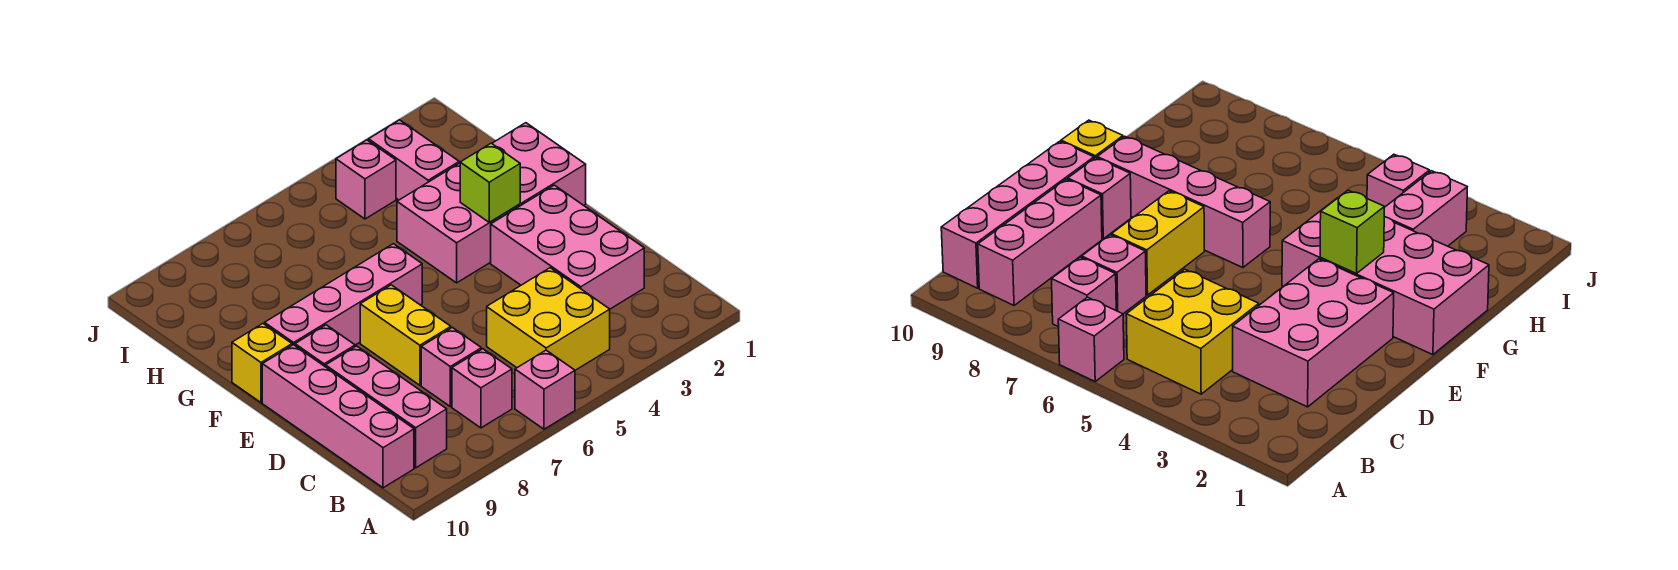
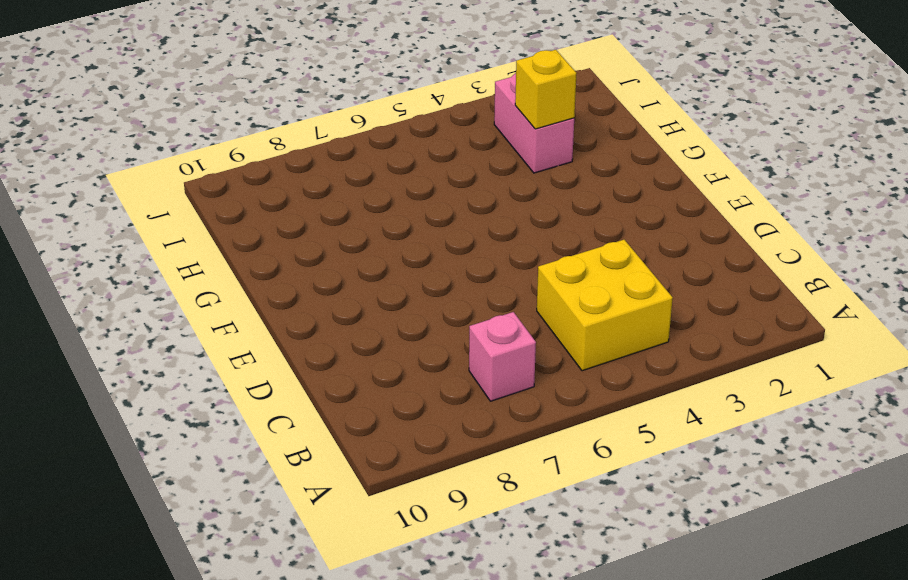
yellow brick H3 level 2 -> yellow brick F10 level 1
none -> pink brick A6 level 1
none -> pink brick B9:D9 level 1
none -> pink brick B10:E10 level 1

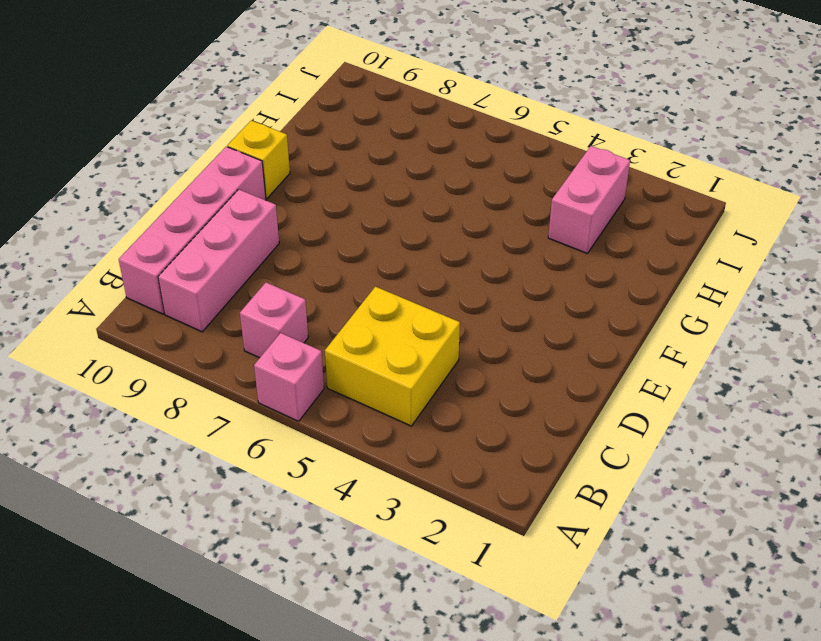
none -> pink brick C2:E3 level 1
none -> pink brick C7 level 1
none -> yellow brick D7:E7 level 1

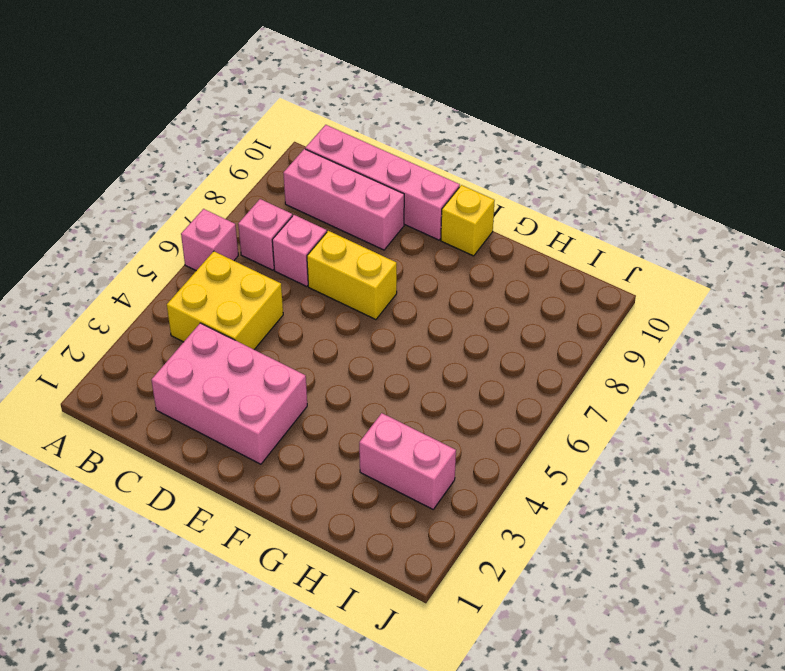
none -> pink brick E9 level 1
none -> pink brick F1:G4 level 1
none -> pink brick F6:F9 level 1

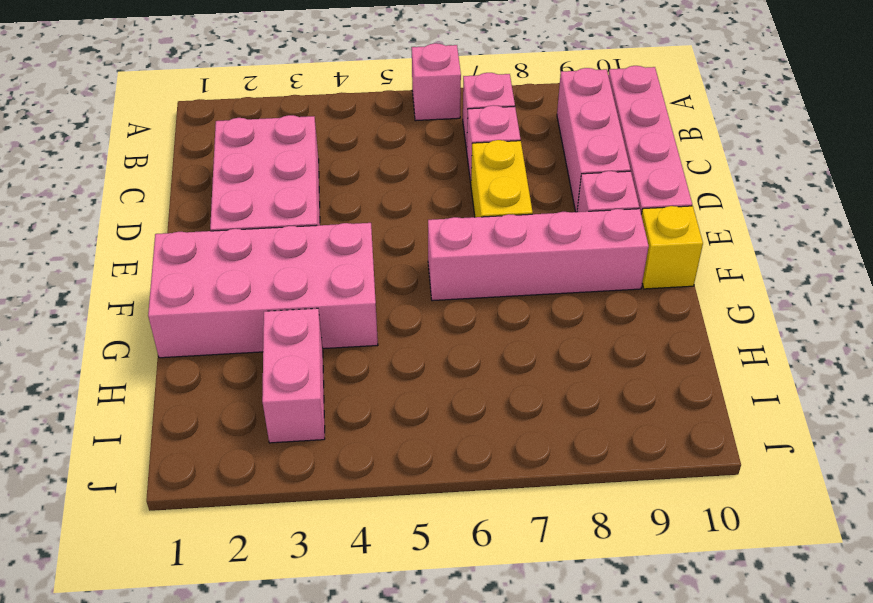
none -> yellow brick B4:C5 level 1
none -> pink brick I4 level 1
none -> lime brick F3 level 2

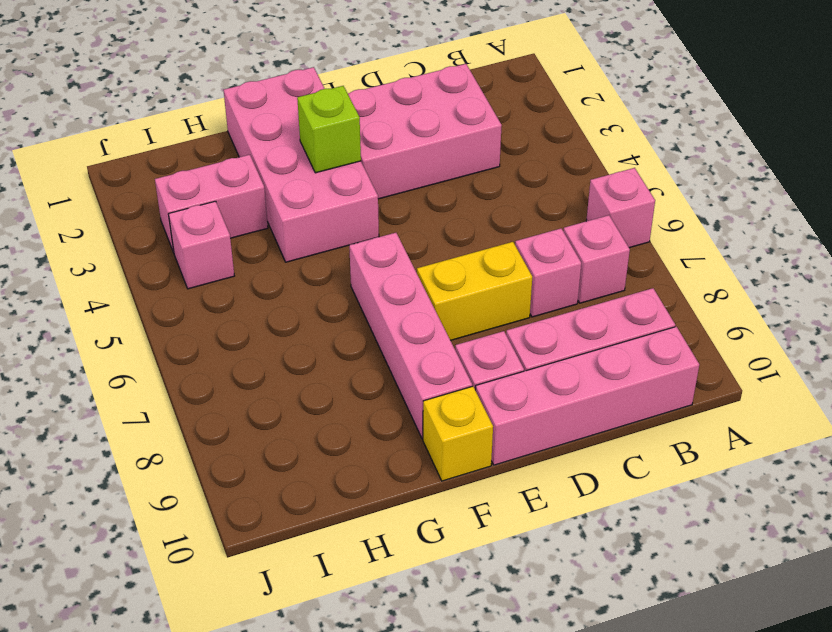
none -> yellow brick B4:C5 level 1

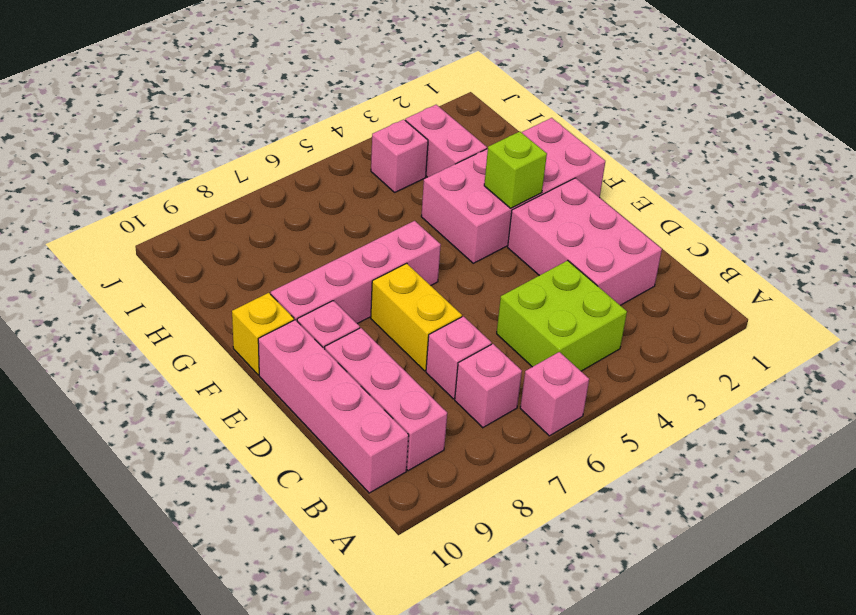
lime brick B4:C5 level 1 -> yellow brick B4:C5 level 1

